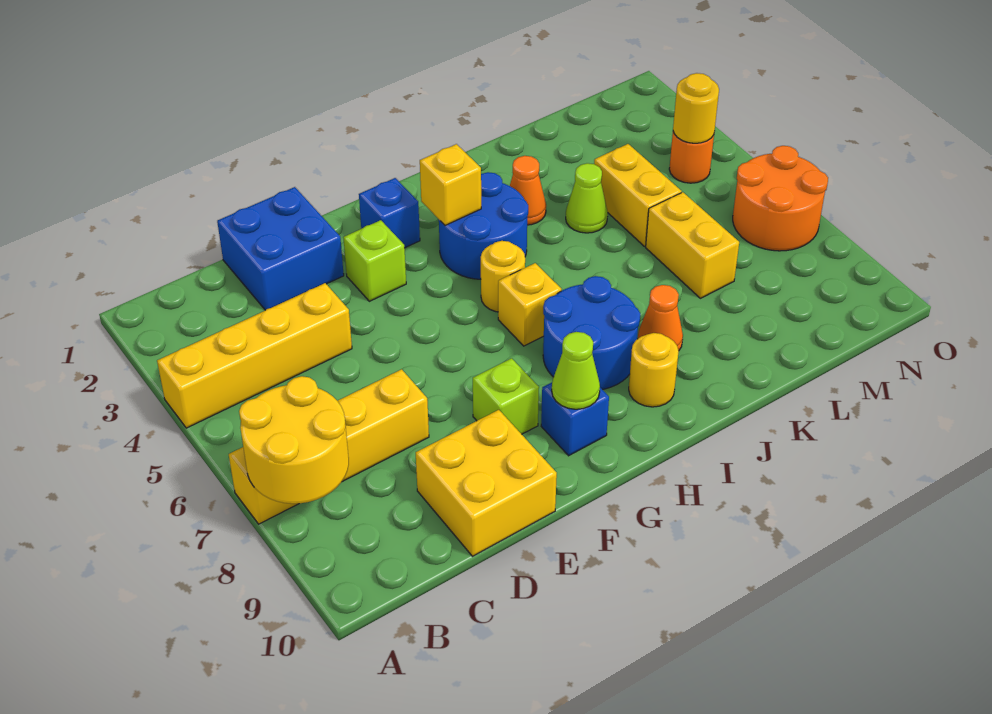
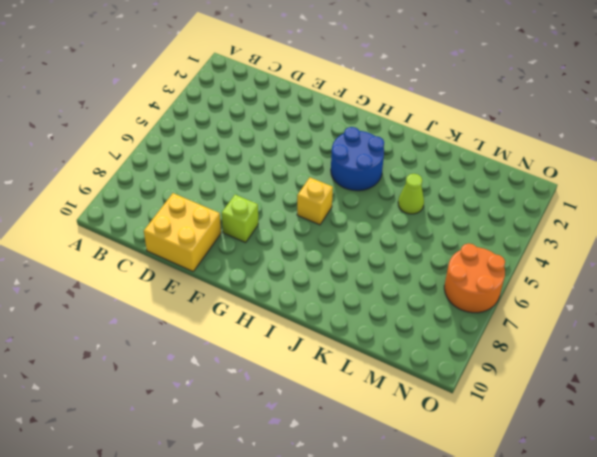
none -> yellow brick A4:D4 level 1
none -> yellow brick A7:D7 level 1
none -> blue brick D1:E2 level 1

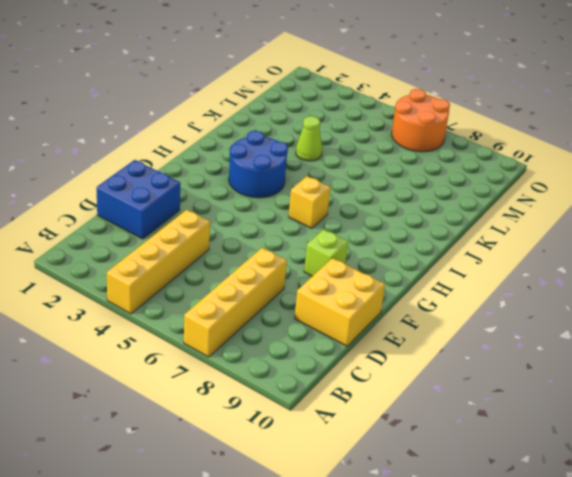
none -> lime brick F3 level 1
none -> blue brick G2 level 1
none -> blue brick G9 level 1

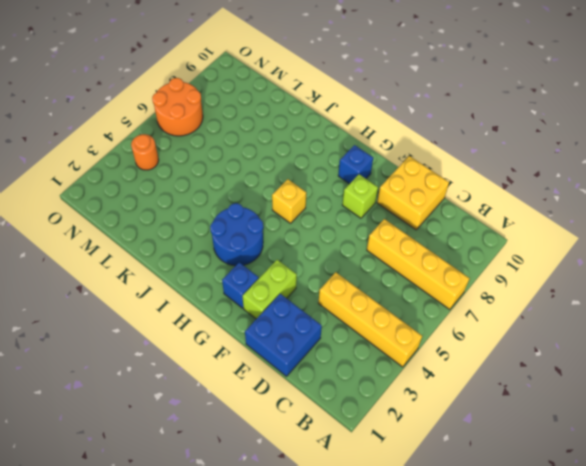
lime brick F2:F3 level 1 -> lime brick F3 level 1
none -> yellow round brick H5 level 1
none -> blue round brick H7:I8 level 1
none -> yellow round brick I9 level 1

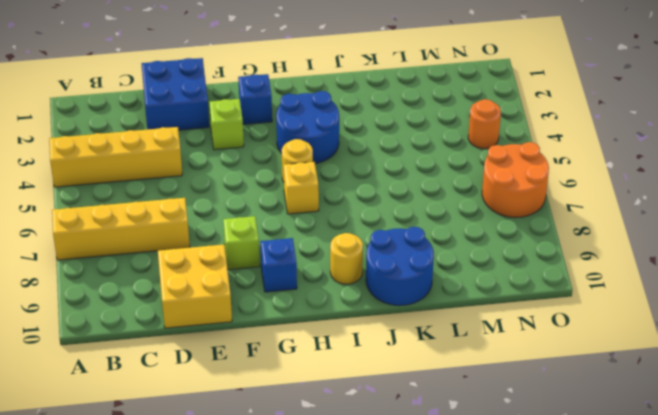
blue round brick J9:K10 level 1 -> blue round brick H7:I8 level 1
none -> orange cone J3 level 1
none -> orange cone J8 level 1
none -> lime cone K4 level 1

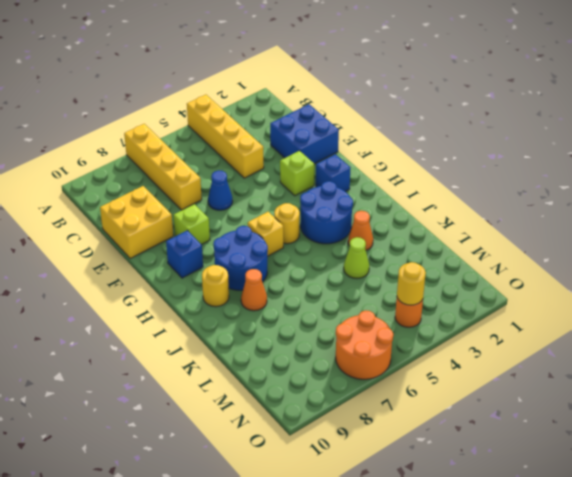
blue cone E6 level 1 -> none
none -> yellow brick L4:L5 level 1
none -> yellow brick L6:L7 level 1
none -> yellow round brick A7:B8 level 2

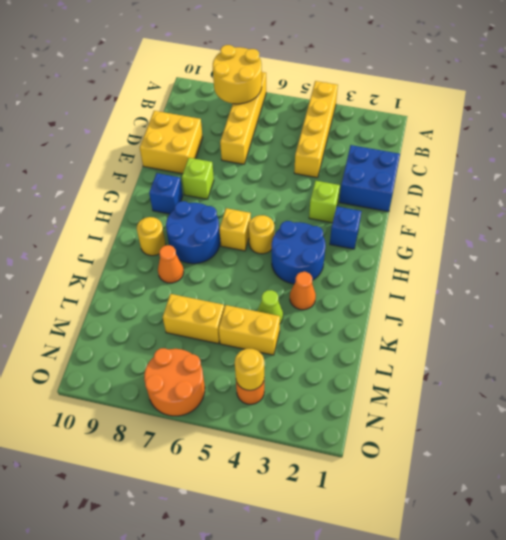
none -> lime cone G9 level 2
none -> yellow brick H3 level 2

